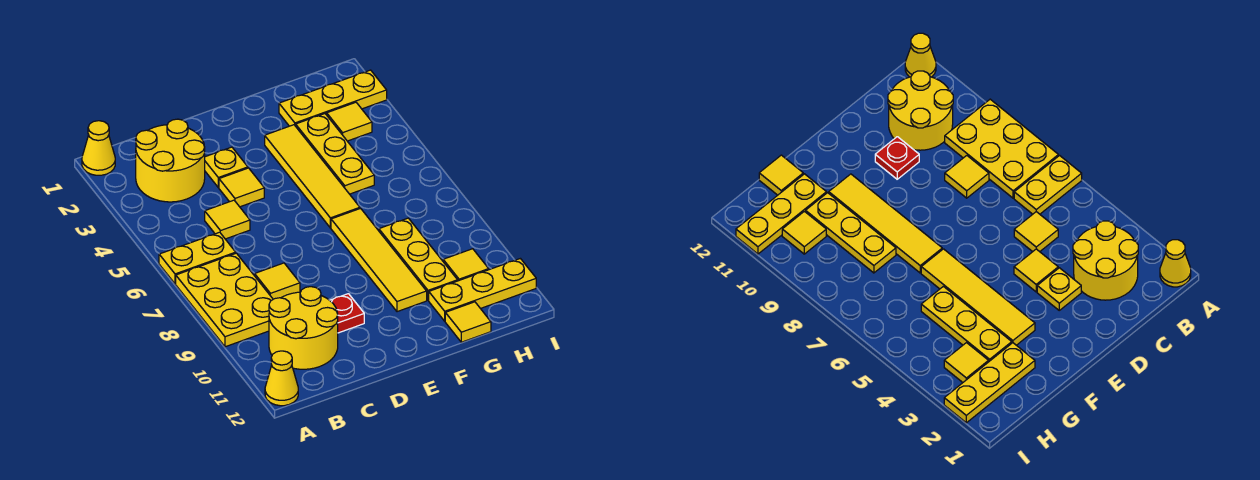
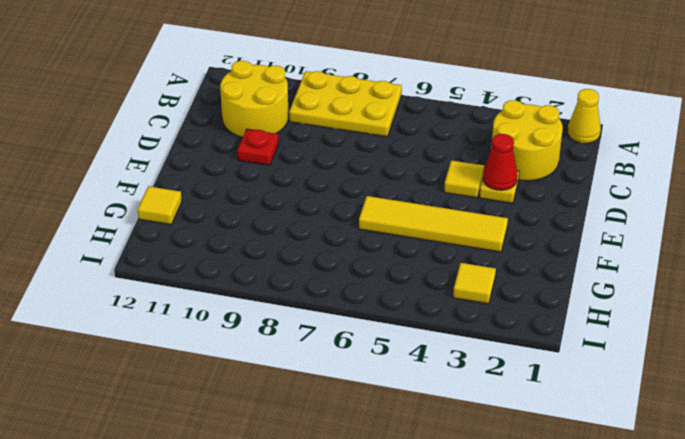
red cone D3 level 2 -> none
none -> yellow plate A6:B6 level 1
none -> yellow cone A12 level 1
none -> yellow tile C5 level 1

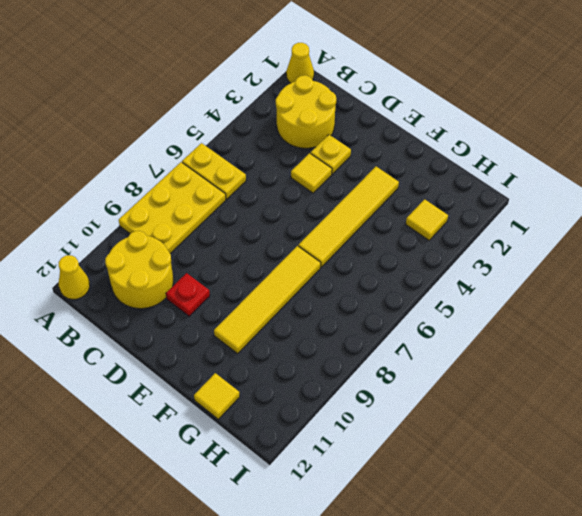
none -> yellow tile C5 level 1
none -> yellow tile C8 level 1
none -> yellow plate G2:I2 level 1

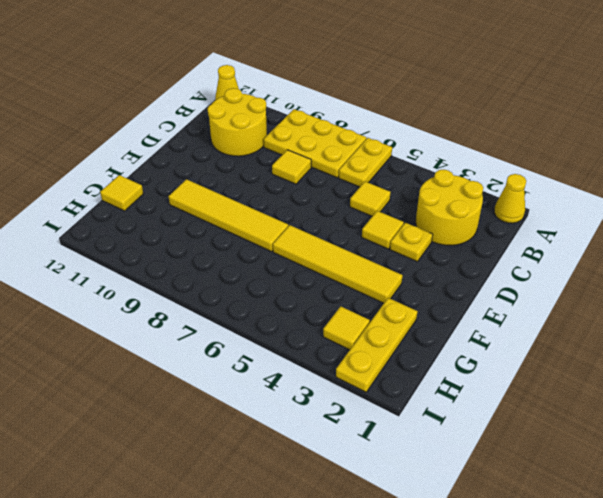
none -> red plate D10 level 1
none -> yellow plate G3:G5 level 1
none -> yellow plate G8:G10 level 1

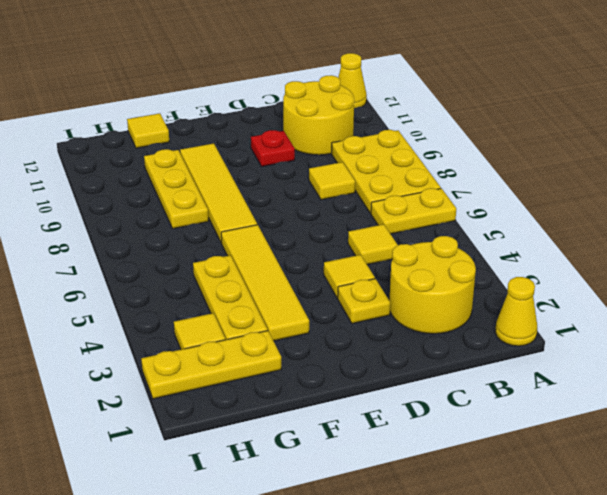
none -> yellow plate G11:I11 level 1
none -> yellow tile H10 level 1

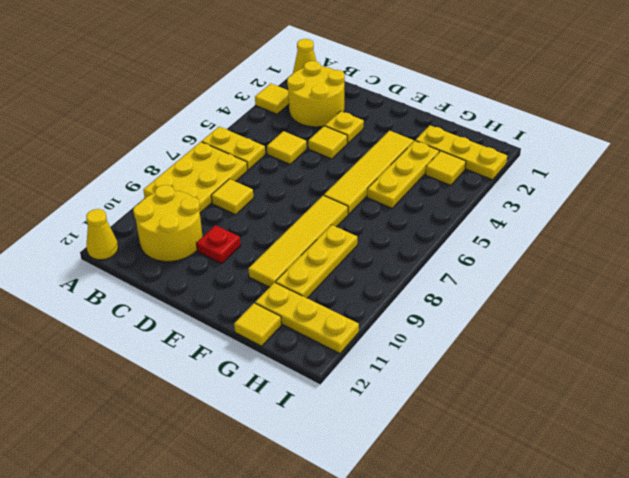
yellow tile A3 level 1 -> yellow tile H10 level 1

